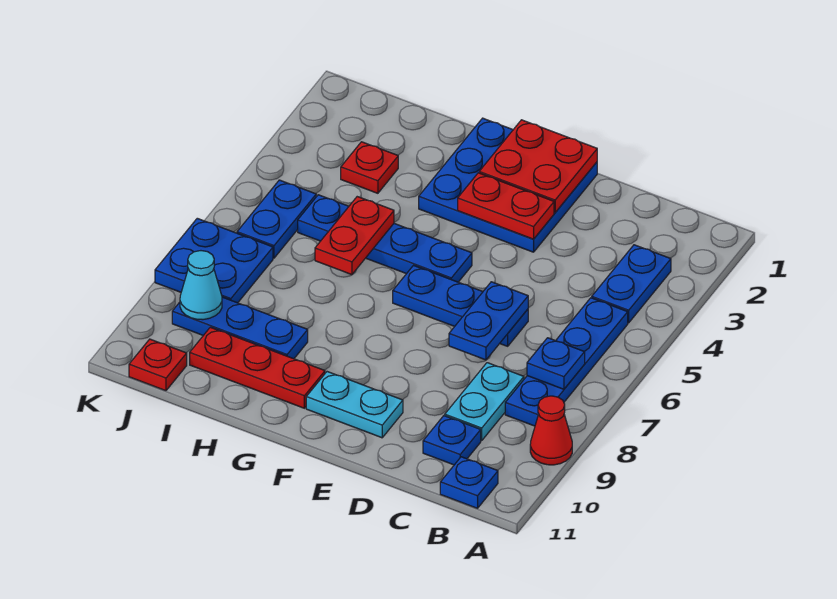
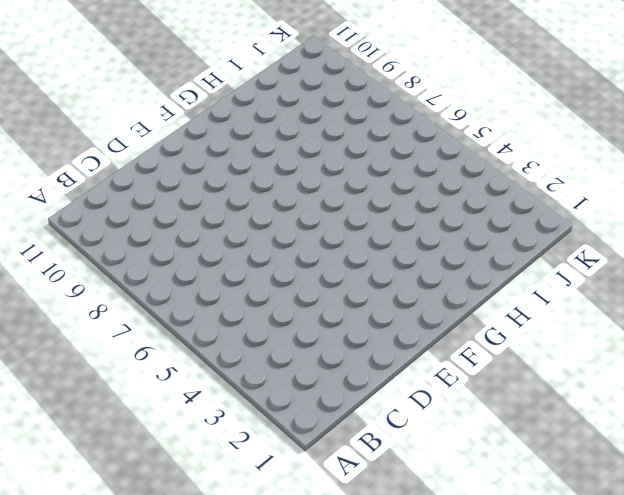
none -> red cone A9 level 1
none -> blue plate B3:B4 level 1
none -> blue plate B5:B8 level 1

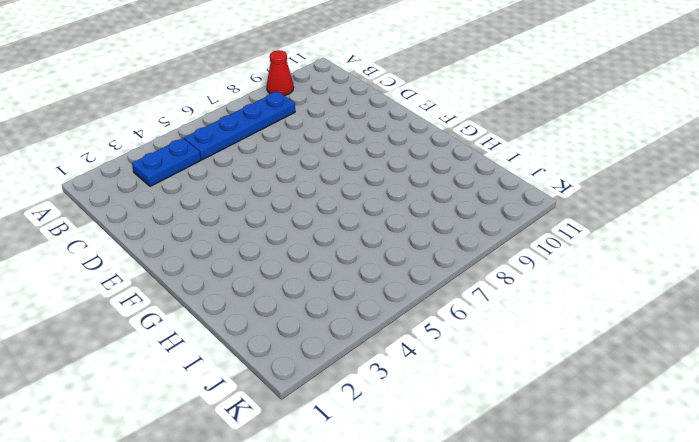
none -> blue plate B11 level 1
none -> cyan plate C8:C9 level 1
none -> blue plate C10 level 1

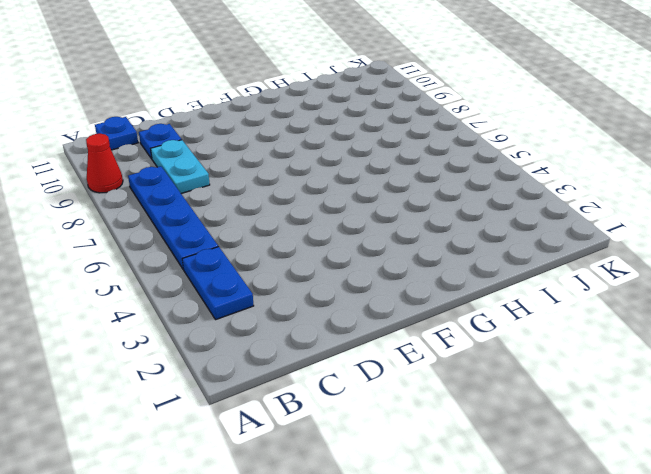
none -> blue plate D6:F6 level 1
none -> blue plate E1:G3 level 1
none -> cyan plate E10:F10 level 1

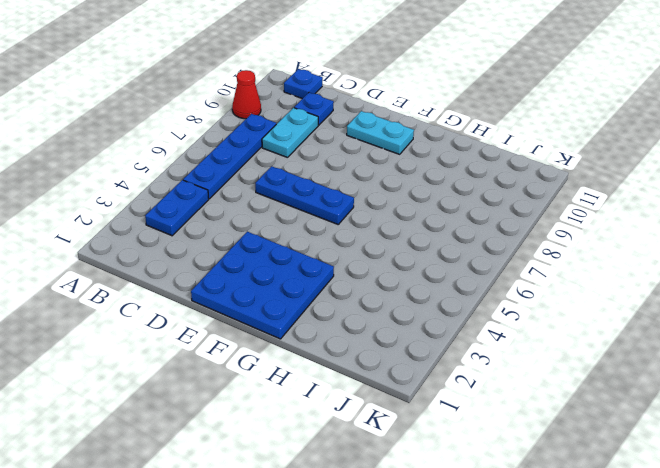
none -> blue plate F5:I5 level 1
none -> red plate G10:I10 level 1
none -> blue plate H9:J9 level 1

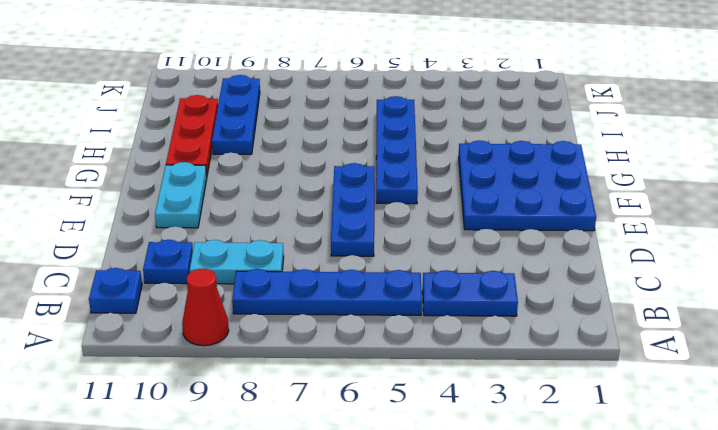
none -> red plate I3 level 1
none -> blue plate J5:J6 level 1
none -> blue plate J7:K8 level 1

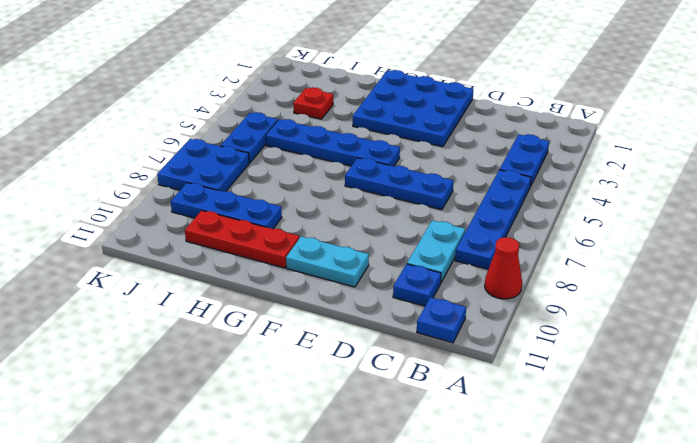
none -> red plate J11 level 1
none -> blue plate B7 level 2
none -> blue plate D6:D7 level 2

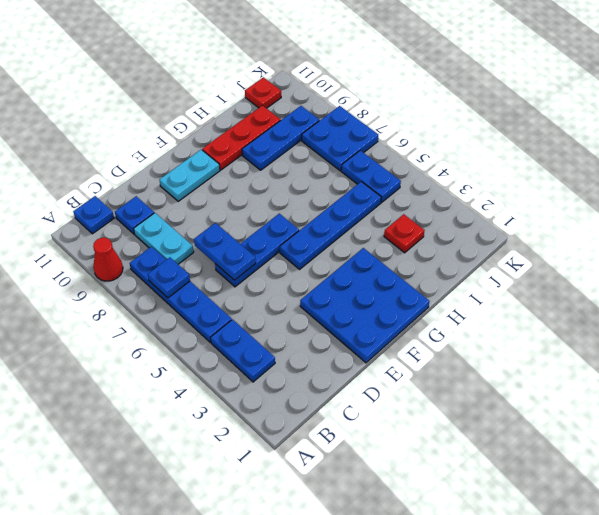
none -> red plate E1:F2 level 2
none -> red plate E3:F3 level 2
none -> red plate H5:H6 level 2

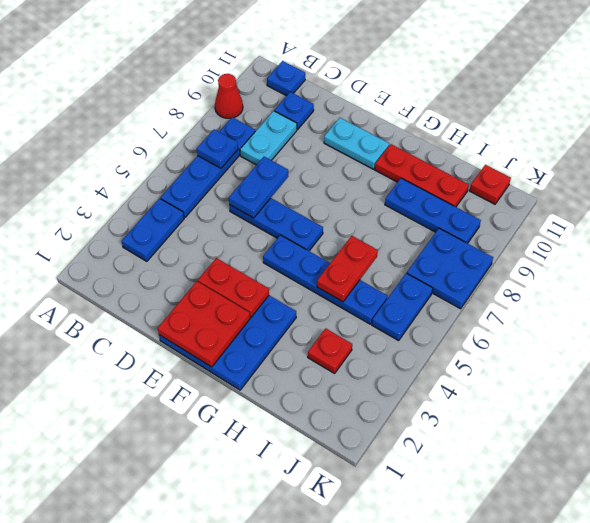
none -> cyan cone J9 level 2

